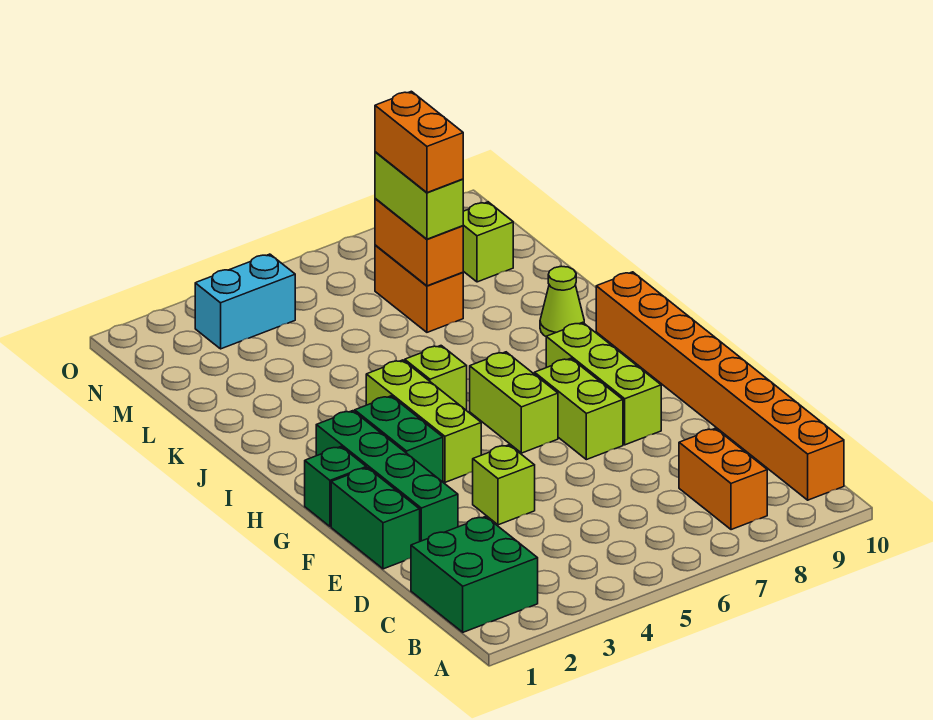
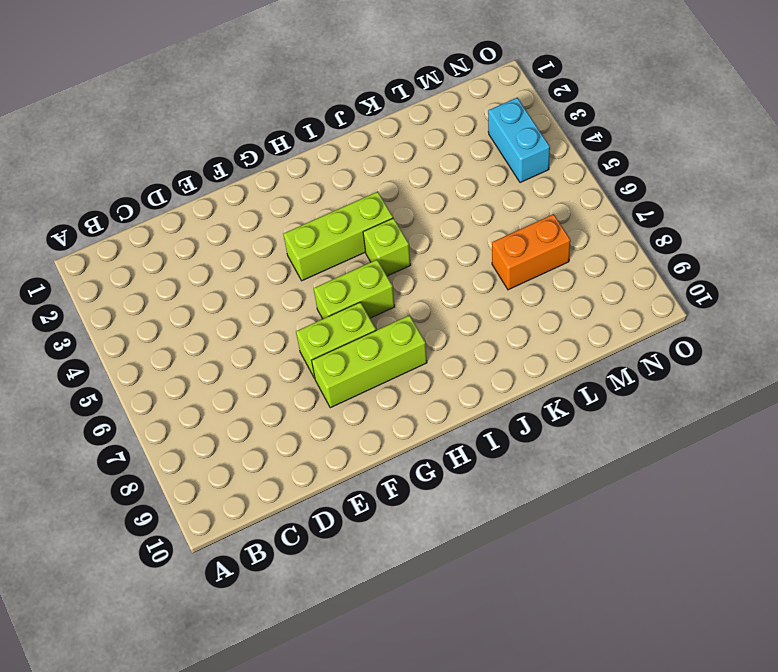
none -> green brick B1:C2 level 1
none -> orange brick B8:C8 level 1
none -> orange brick B10:I10 level 1

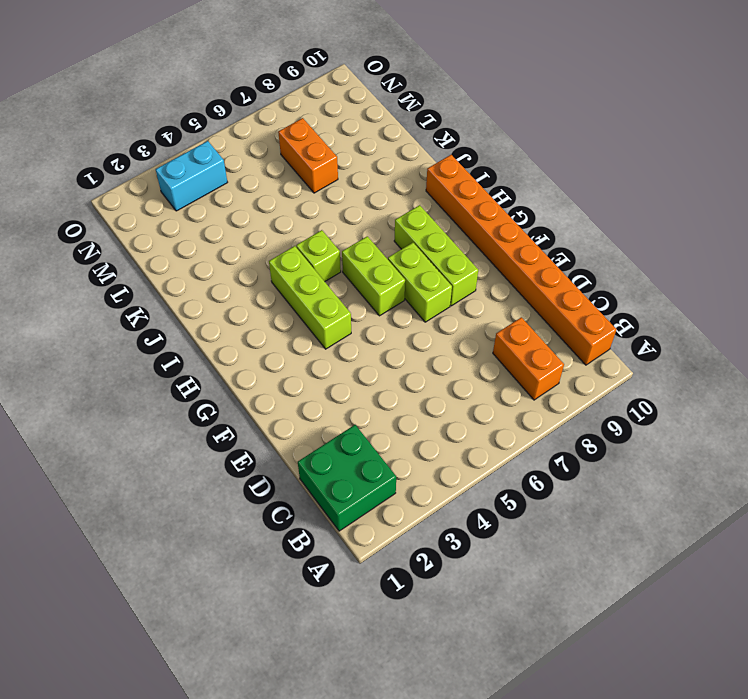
none -> green brick E1:F1 level 1
none -> green brick E2:H2 level 1
none -> lime brick E4 level 1

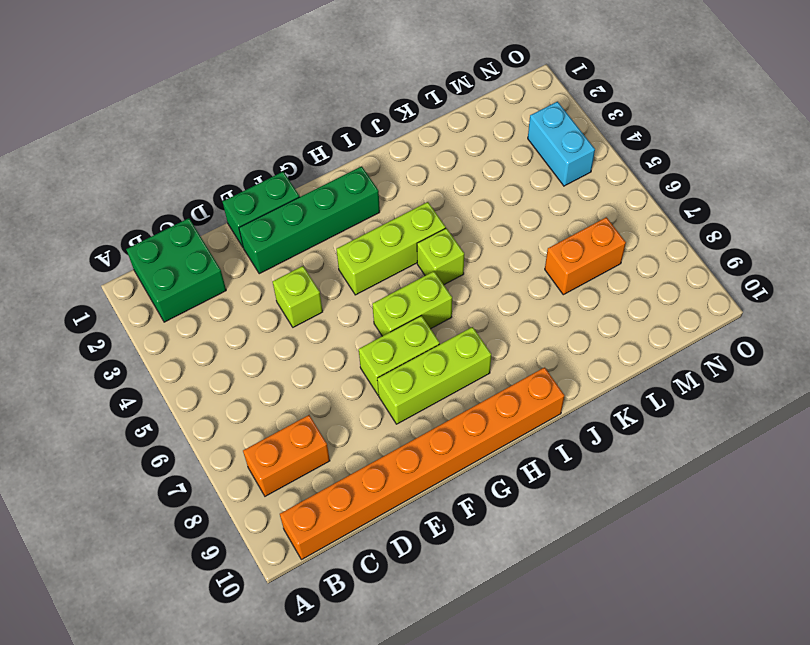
none -> green brick G1 level 1
none -> green brick G3:H3 level 1
none -> lime cone J9 level 1

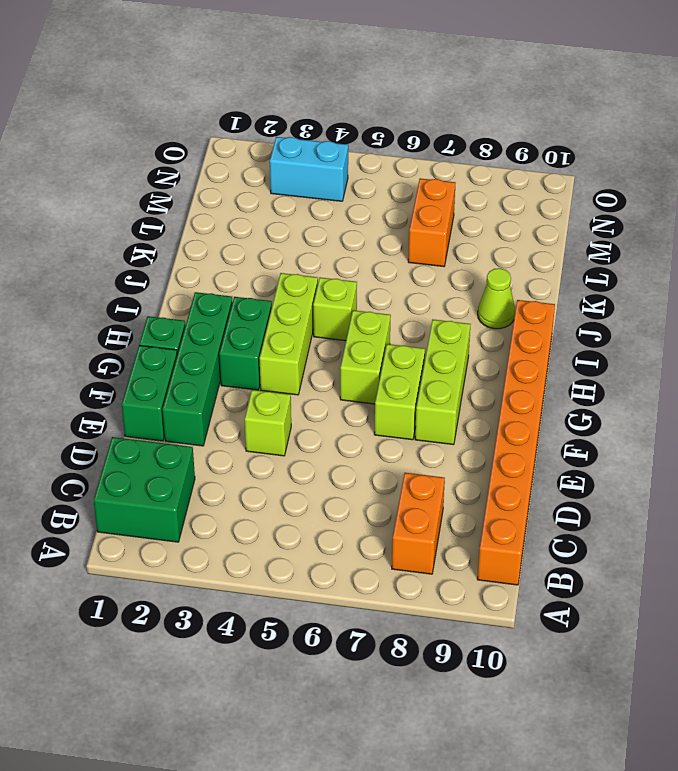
none -> lime brick M9 level 1
none -> orange brick L7:M7 level 2
none -> lime brick L7:M7 level 3

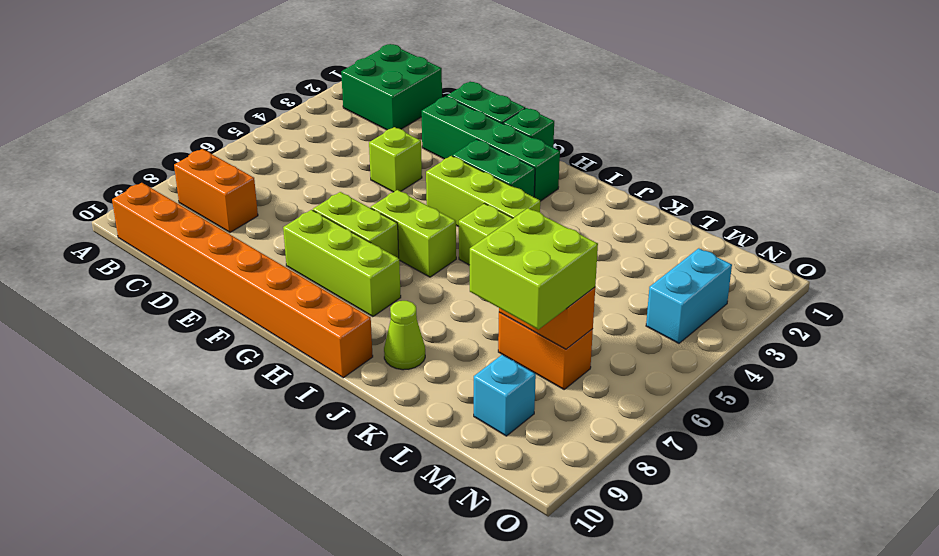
lime brick L7:M8 level 3 -> lime brick L7:M7 level 3
cyan brick M9 level 1 -> lime brick M9 level 1
none -> orange brick L7:M7 level 4

